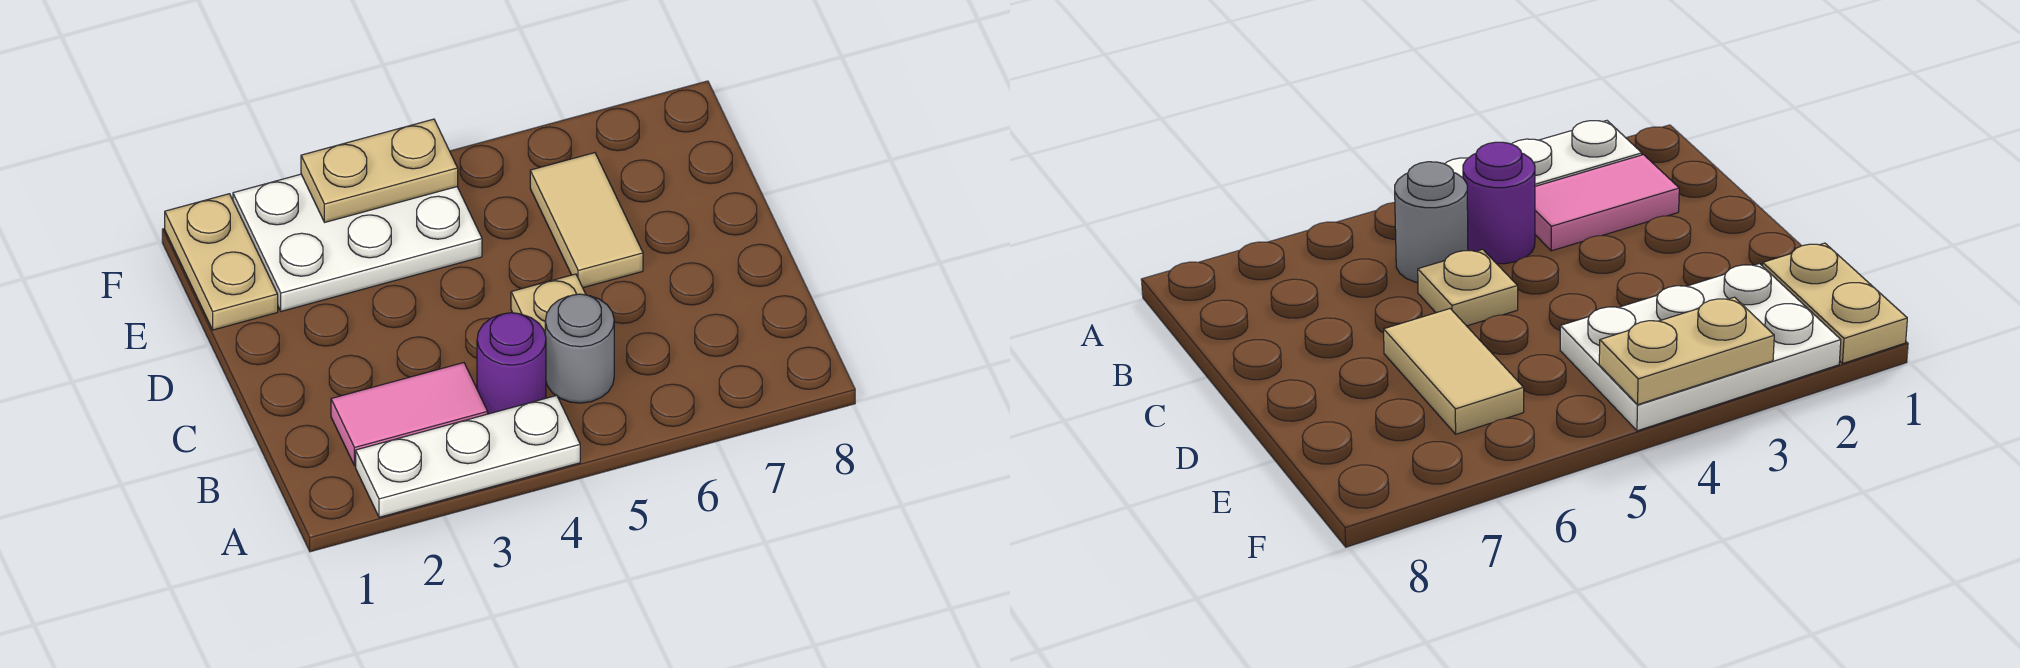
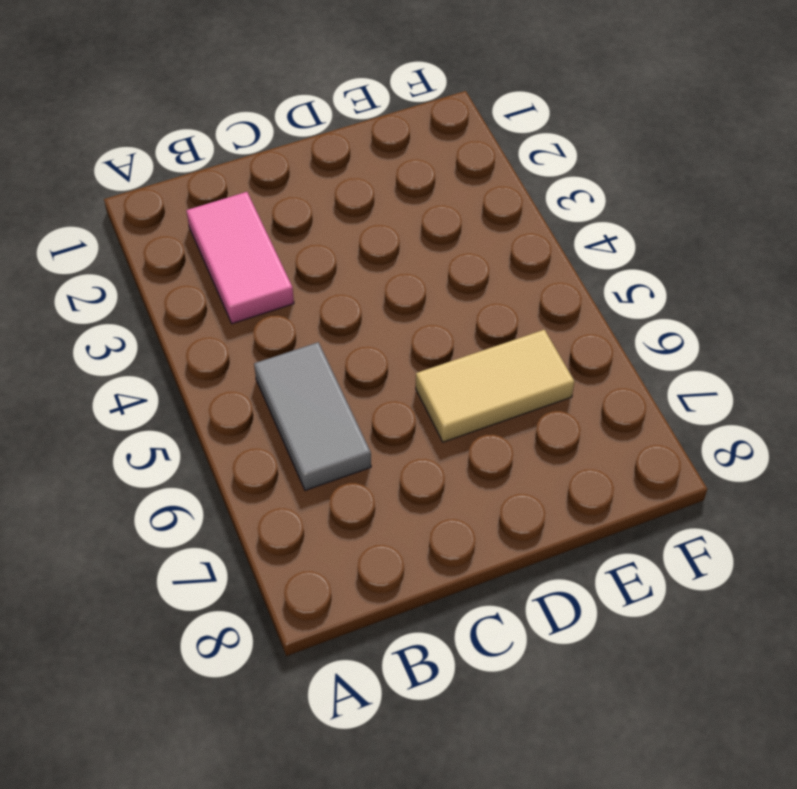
grey tile B5:B6 level 1 -> grey round brick B5 level 1
none -> white plate A2:A4 level 1
none -> purple round brick B4 level 1

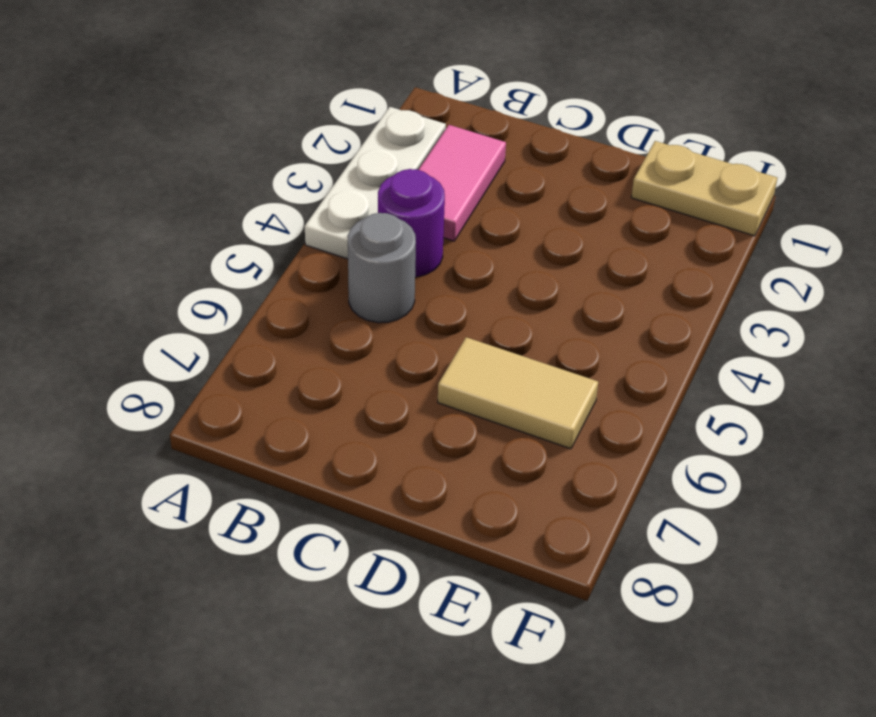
none -> tan plate C5 level 1
none -> white plate E2:F4 level 1

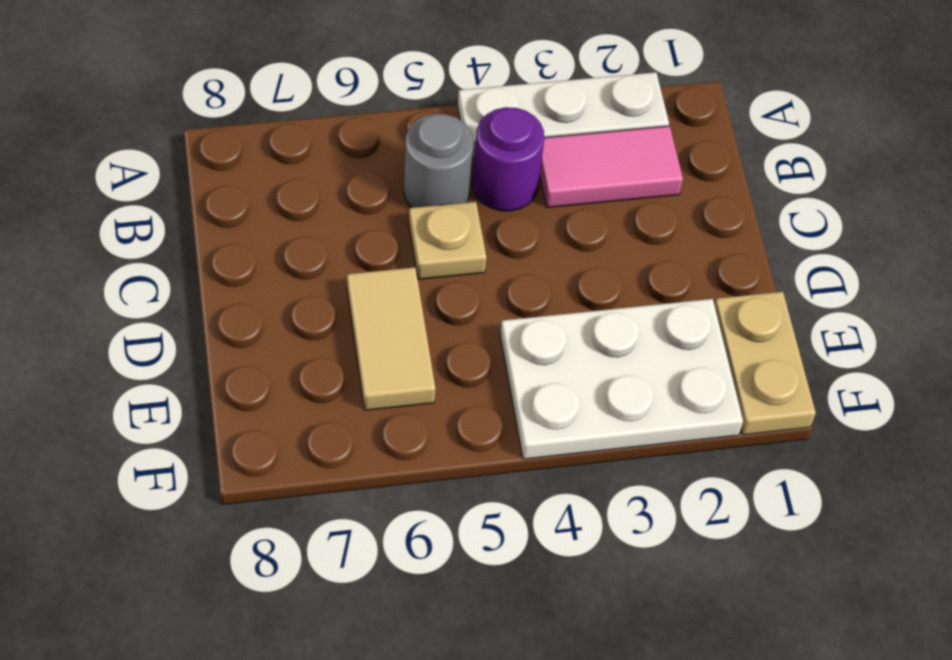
none -> tan plate F3:F4 level 2

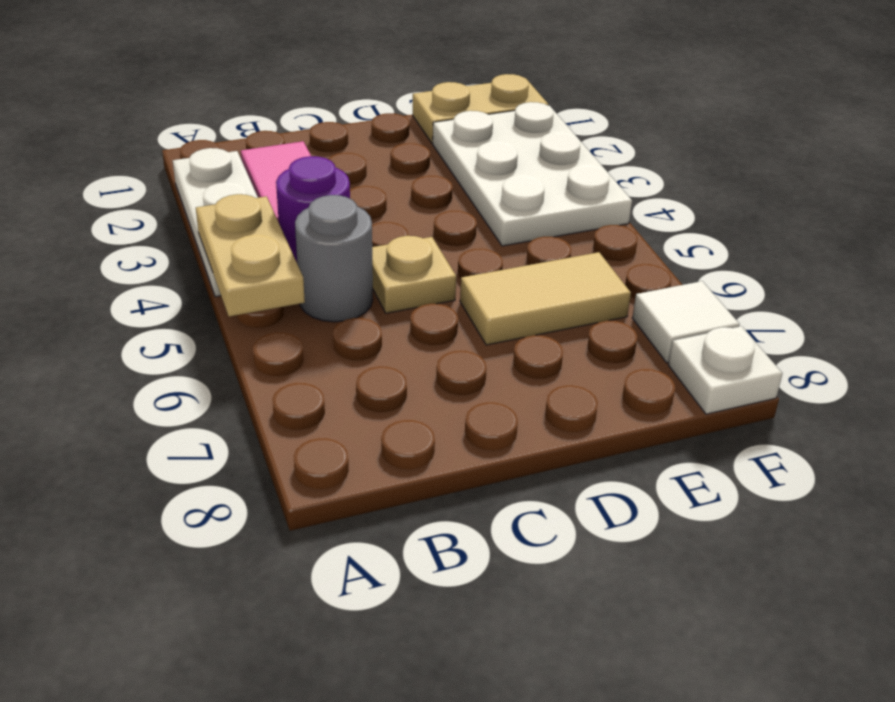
tan plate A4:A5 level 2 -> tan plate F3:F4 level 2
white tile F7 level 1 -> none
white plate F8 level 1 -> none

